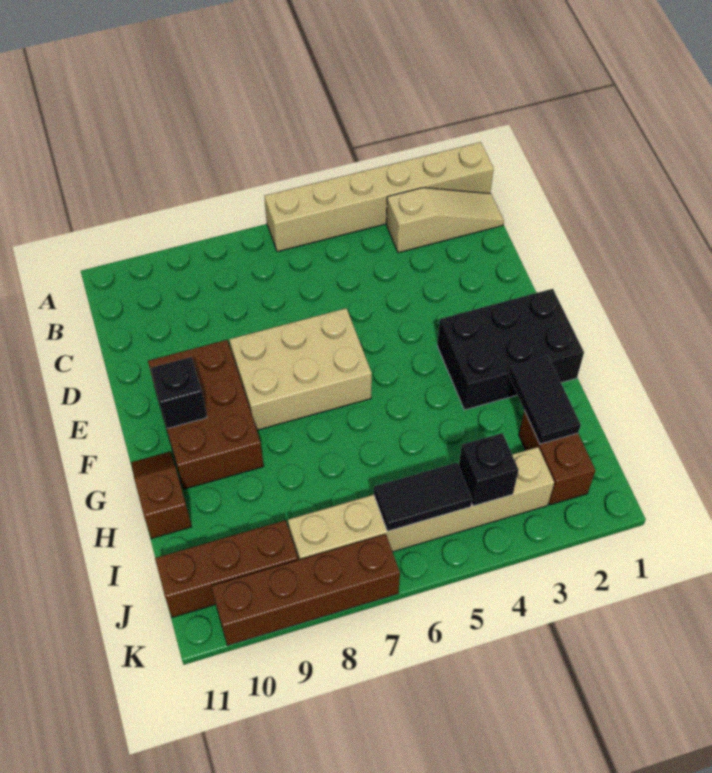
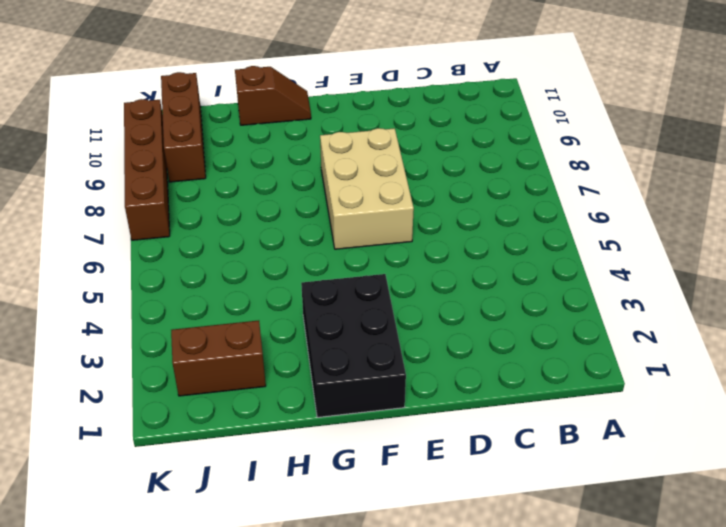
none -> tan brick A1:A6 level 1
none -> tan slope B1:B3 level 1 top 3
none -> brown brick E9:G10 level 1

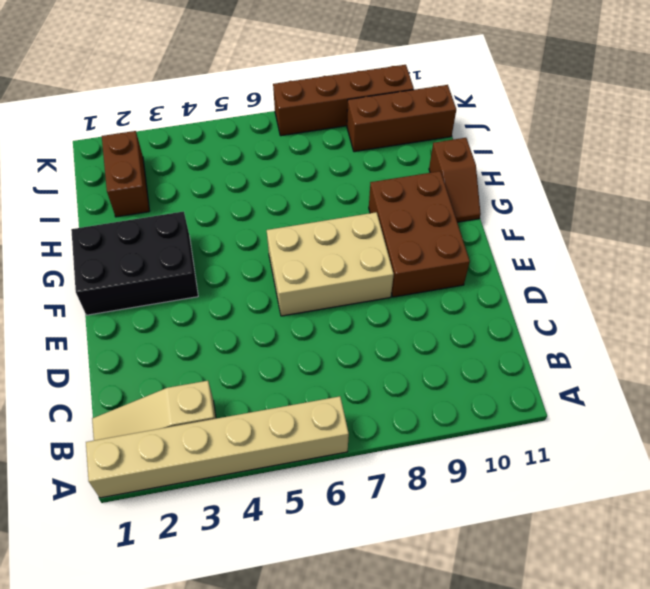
none -> tan brick J3:J8 level 1
none -> black brick F10 level 2
none -> black tile H2:I2 level 2

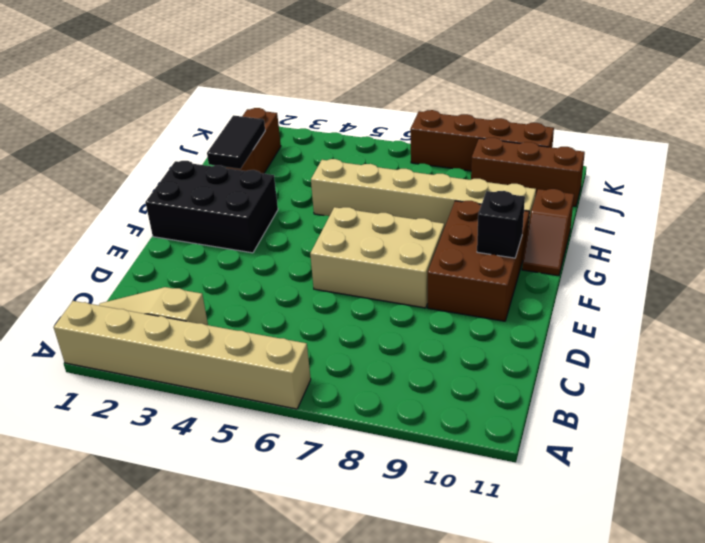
tan brick H5:H10 level 1 -> tan brick J3:J8 level 1
none -> black brick J4 level 2
none -> black tile J5:J6 level 2

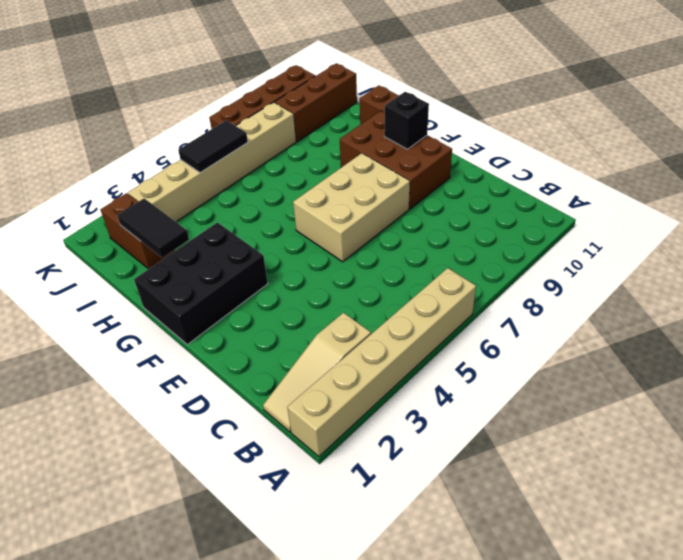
none -> black brick J4 level 2

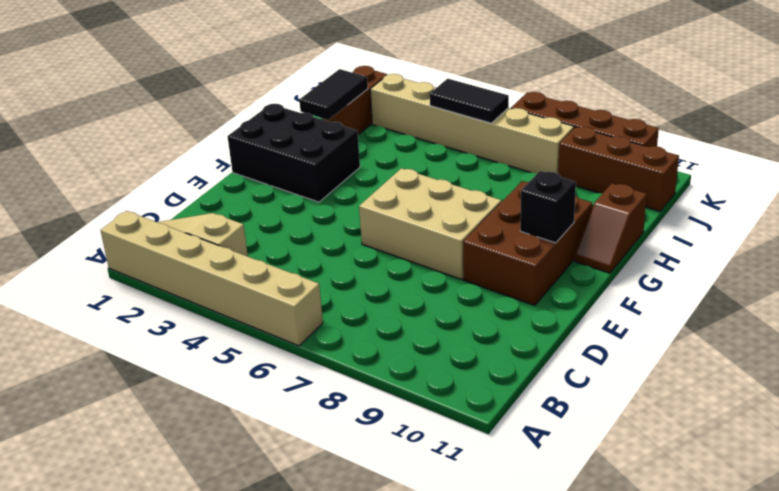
none -> black brick J4 level 2

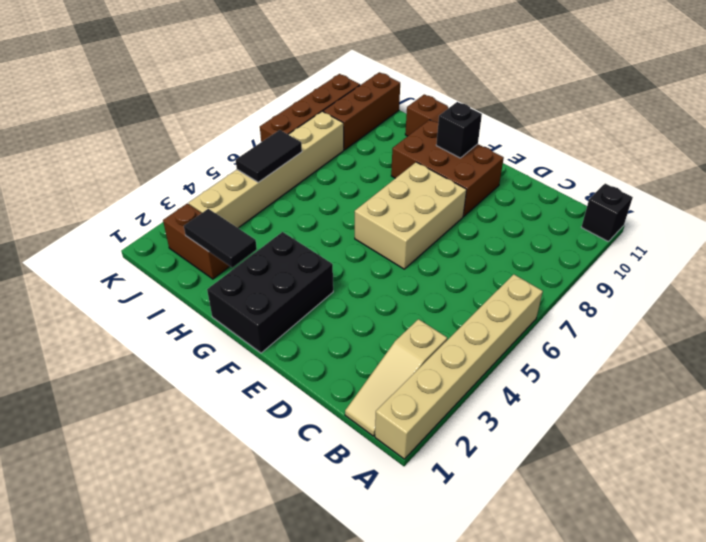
black brick A11 level 1 -> black brick J4 level 2

